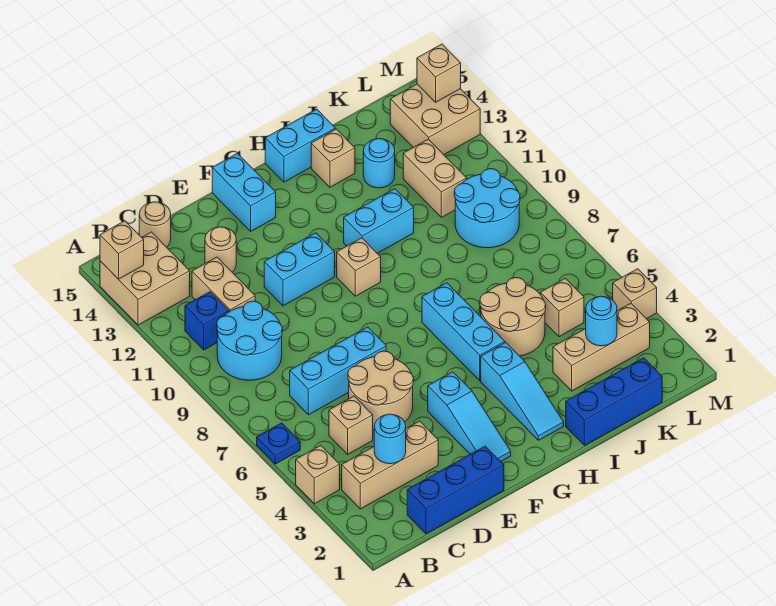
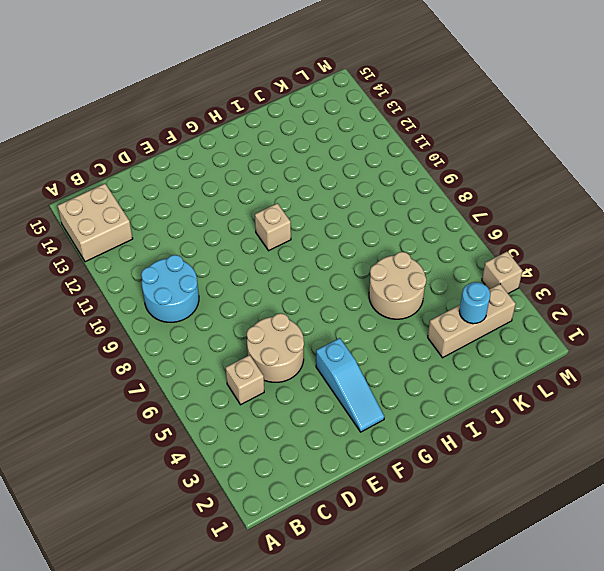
none -> tan brick A4 level 1
none -> blue plate A6 level 1
none -> tan brick B3:D3 level 1
none -> blue brick B11 level 1

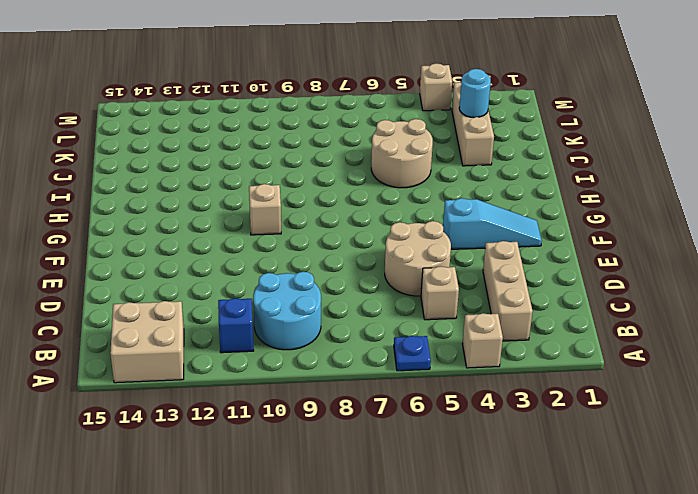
none -> blue brick C1:E1 level 1
none -> cyan brick C7:E7 level 1
none -> tan brick C11:C12 level 1
none -> tan round brick C15 level 1

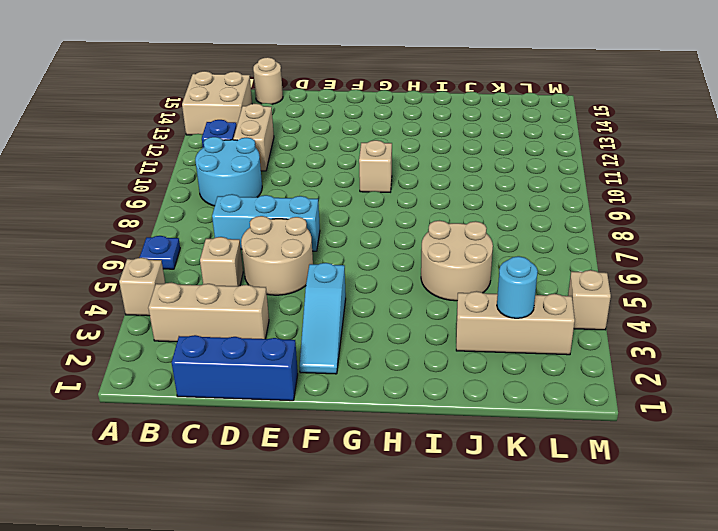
none -> tan round brick D13 level 1
none -> cyan brick E11:F11 level 1
none -> cyan brick F14:F15 level 1
none -> cyan slope H2:H4 level 1 top 4

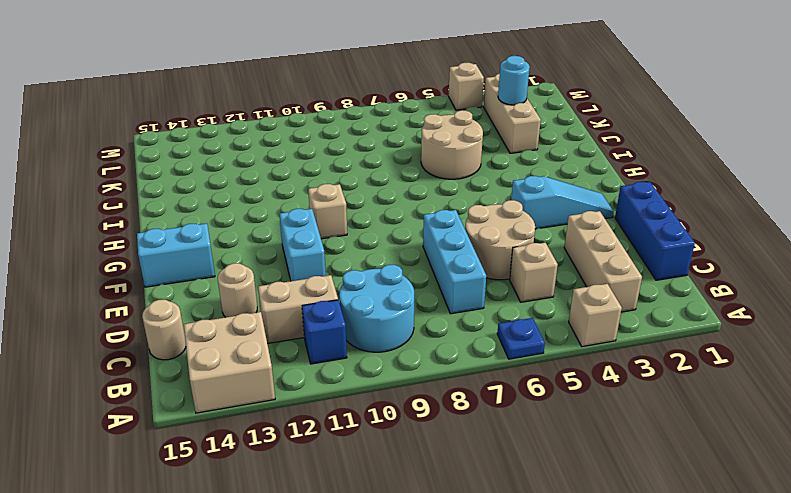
none -> cyan slope H2:H4 level 1 top 4
none -> cyan brick H5:H7 level 1
none -> cyan brick H11:I11 level 1
none -> cyan brick H15:I15 level 1

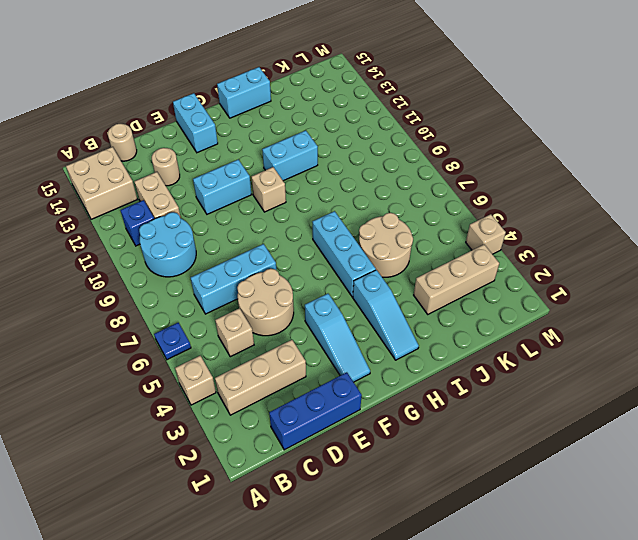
none -> blue brick I1:K1 level 1
none -> tan brick I14 level 1
none -> cyan round brick J13 level 1
none -> tan brick K5 level 1

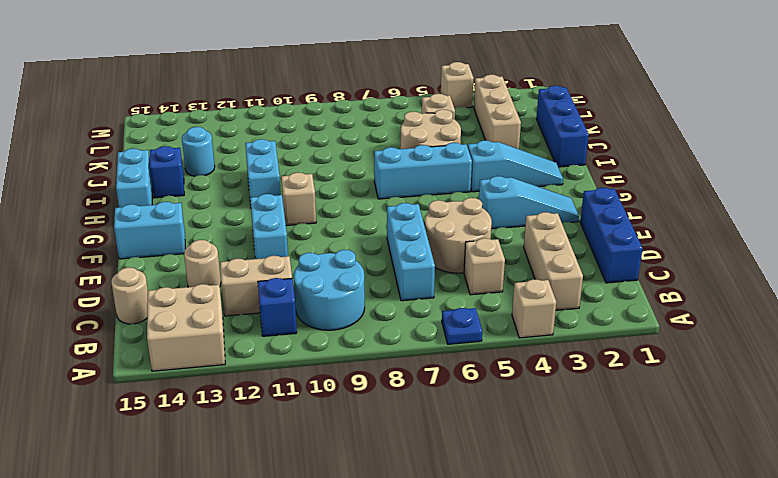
blue brick I14 level 1 -> tan brick I14 level 1
none -> cyan round brick K9:L10 level 1
none -> tan brick K11:K12 level 1
none -> tan brick L13:M14 level 1
none -> tan brick A14 level 2

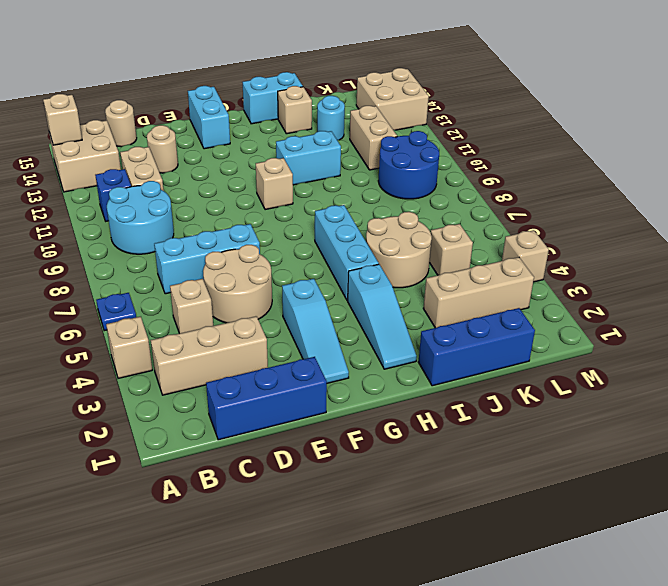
blue round brick K9:L10 level 1 -> cyan round brick K9:L10 level 1
none -> cyan brick E11:F11 level 1
none -> cyan round brick C3 level 2
none -> cyan round brick K3 level 2
none -> tan brick M14 level 2

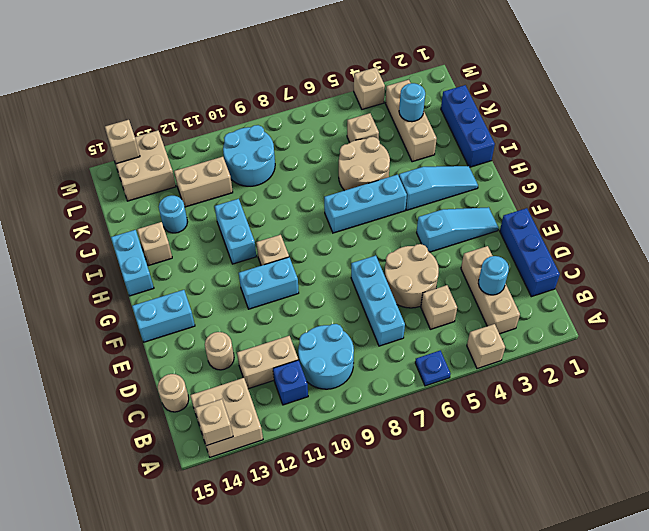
cyan brick F10:F11 level 1 -> cyan brick E11:F11 level 1

